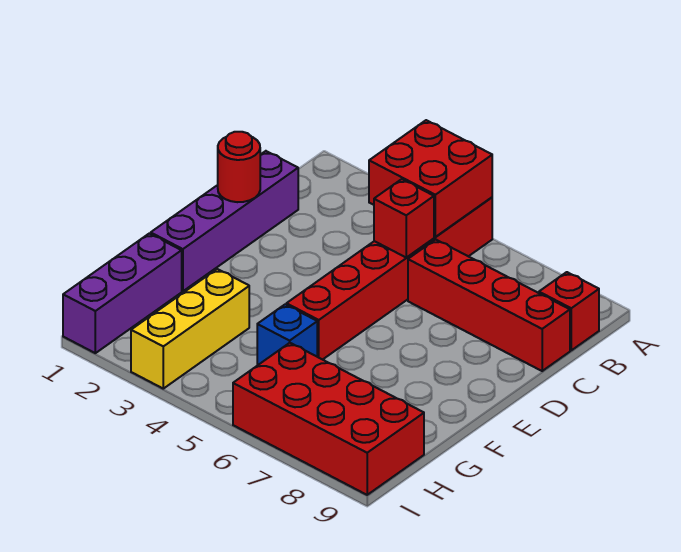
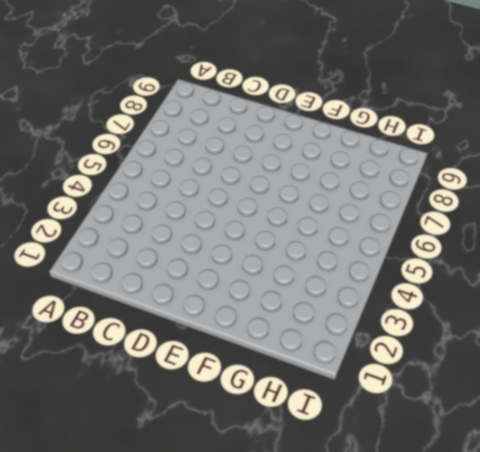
none -> red brick A5:F5 level 1
none -> red brick B9 level 1

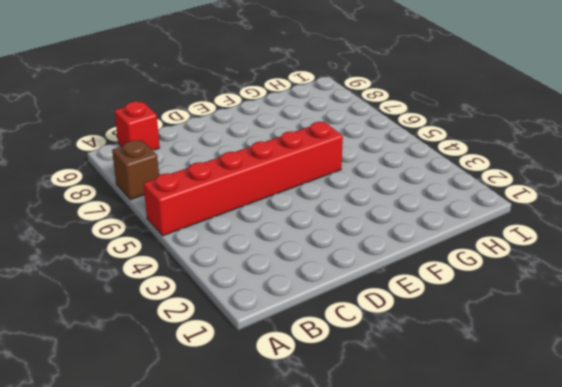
brown brick A7 level 1 -> none
none -> purple brick C1:F1 level 1
none -> red brick C6:C9 level 1

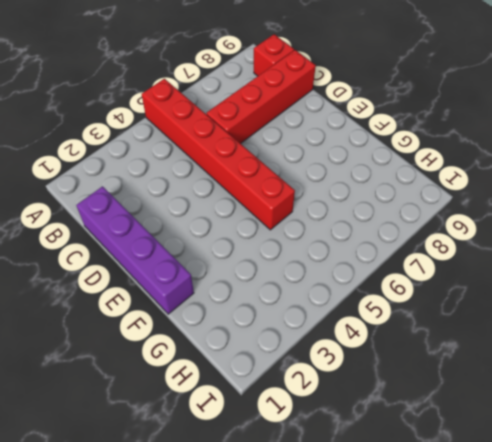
none -> purple brick G1:I1 level 1
none -> yellow brick G3:I3 level 1

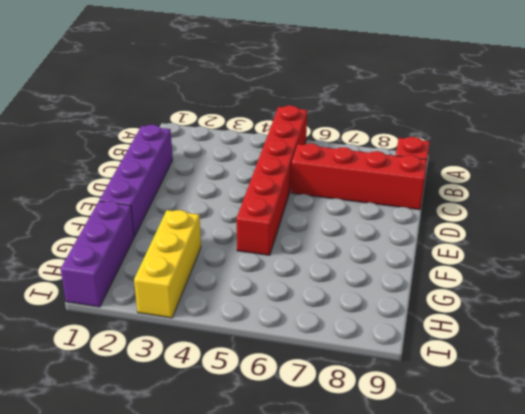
none -> blue brick G5 level 1
none -> red brick H6:I9 level 1

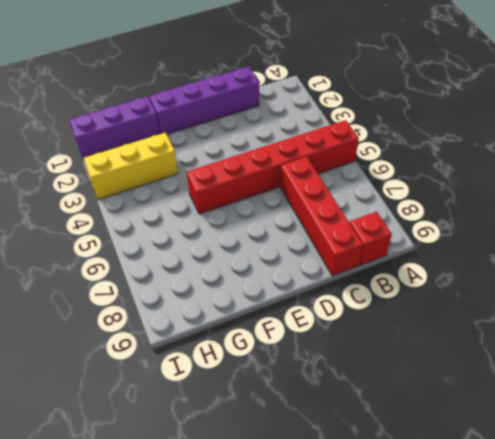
none -> blue brick G5 level 1
none -> red brick H6:I9 level 1

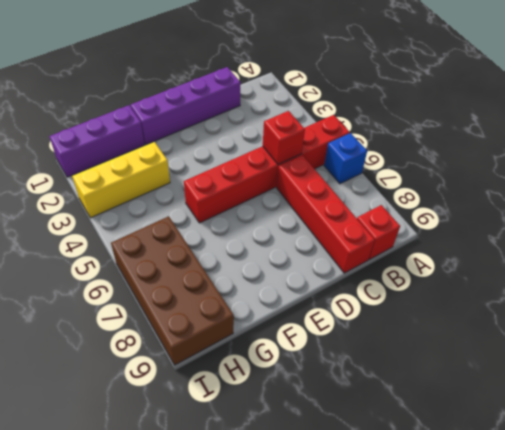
blue brick A6 level 1 -> blue brick G5 level 1
brown brick H6:I9 level 1 -> red brick H6:I9 level 1
none -> red brick A4:B5 level 2
none -> red round brick D1 level 2

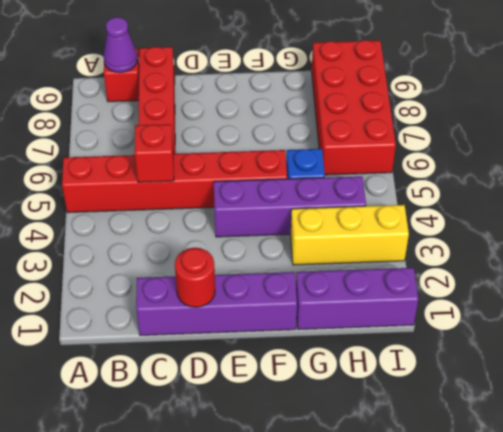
purple cone B9 level 2 -> none
purple brick E4:H4 level 1 -> none
none -> red brick A4:B5 level 2

